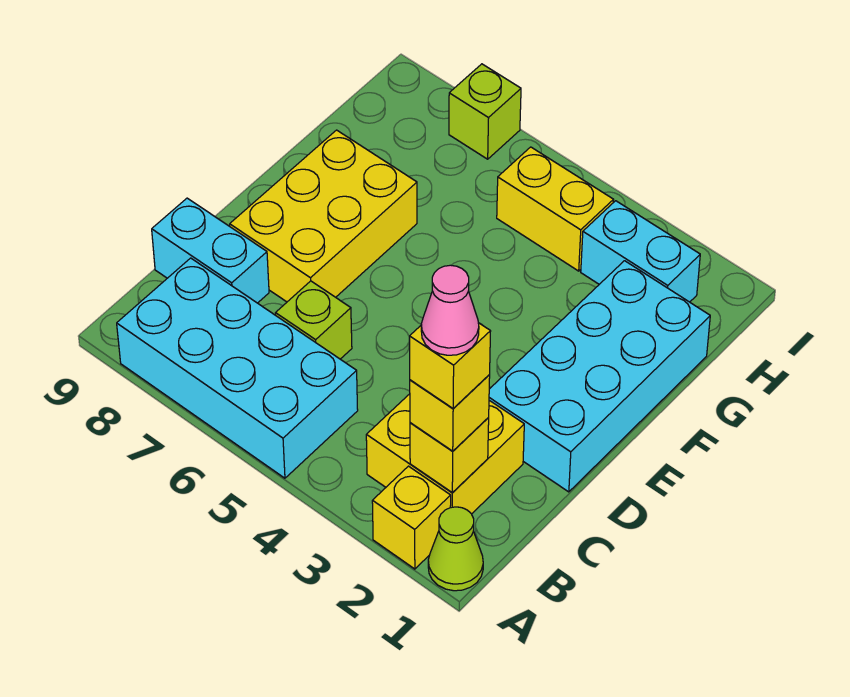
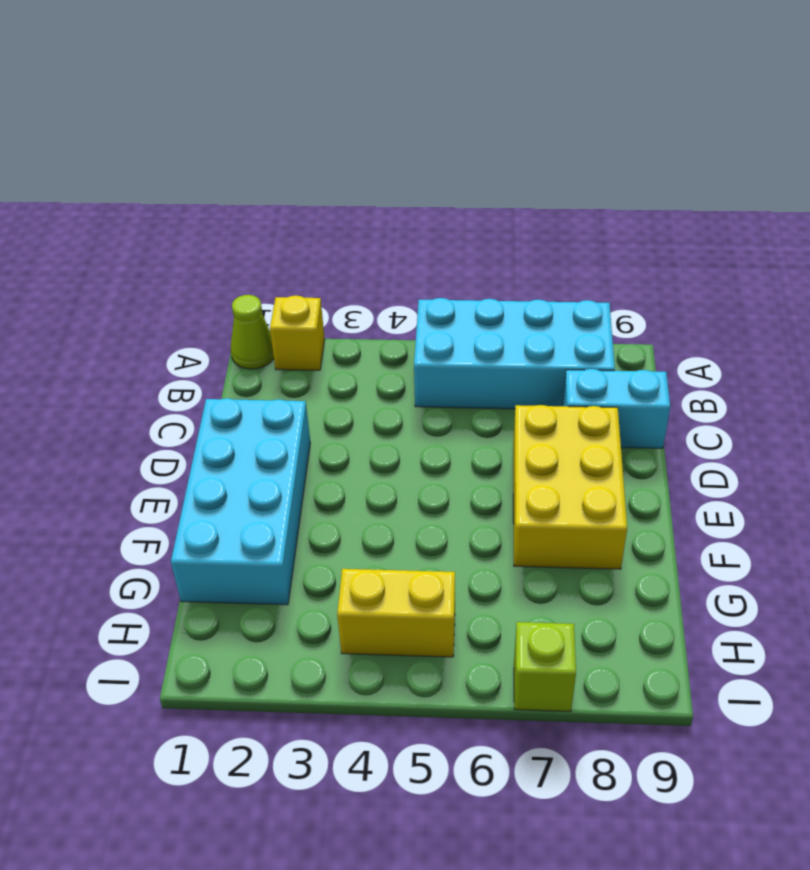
none -> yellow brick B2:C3 level 1
none -> lime brick C6 level 1
none -> cyan brick H2:H3 level 1

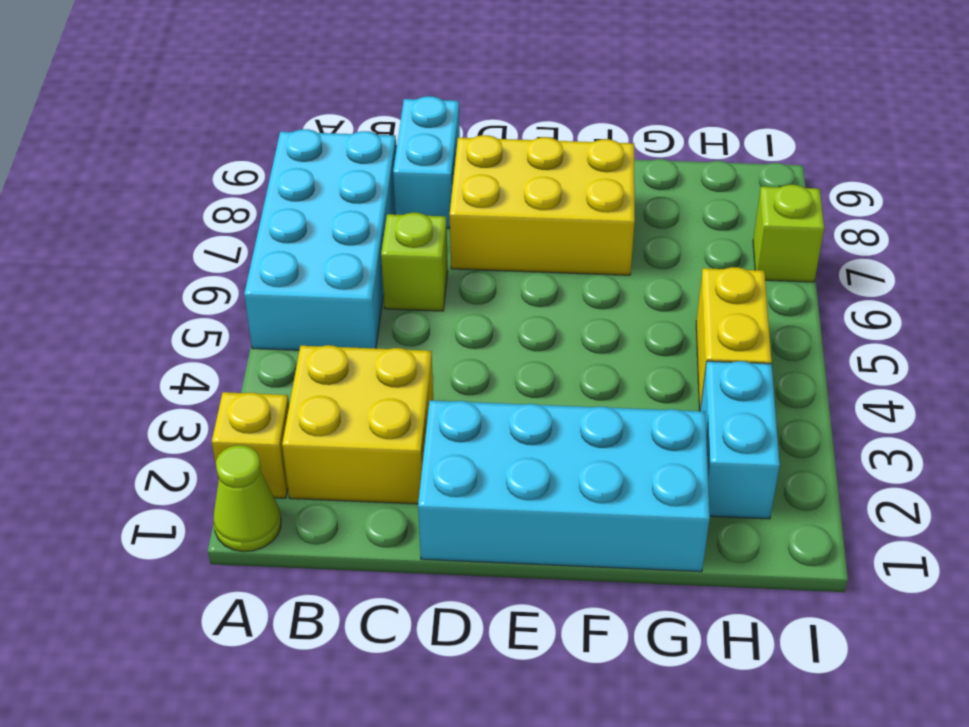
none -> yellow brick B2 level 2
none -> yellow brick B2 level 3
none -> yellow brick B2 level 4

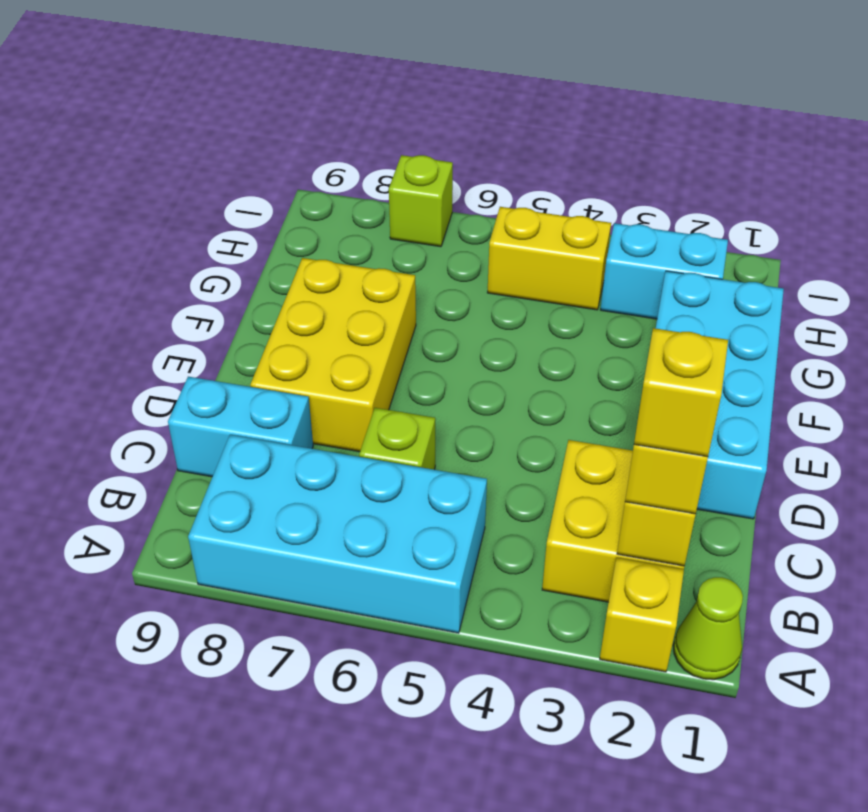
none -> pink cone B2 level 5

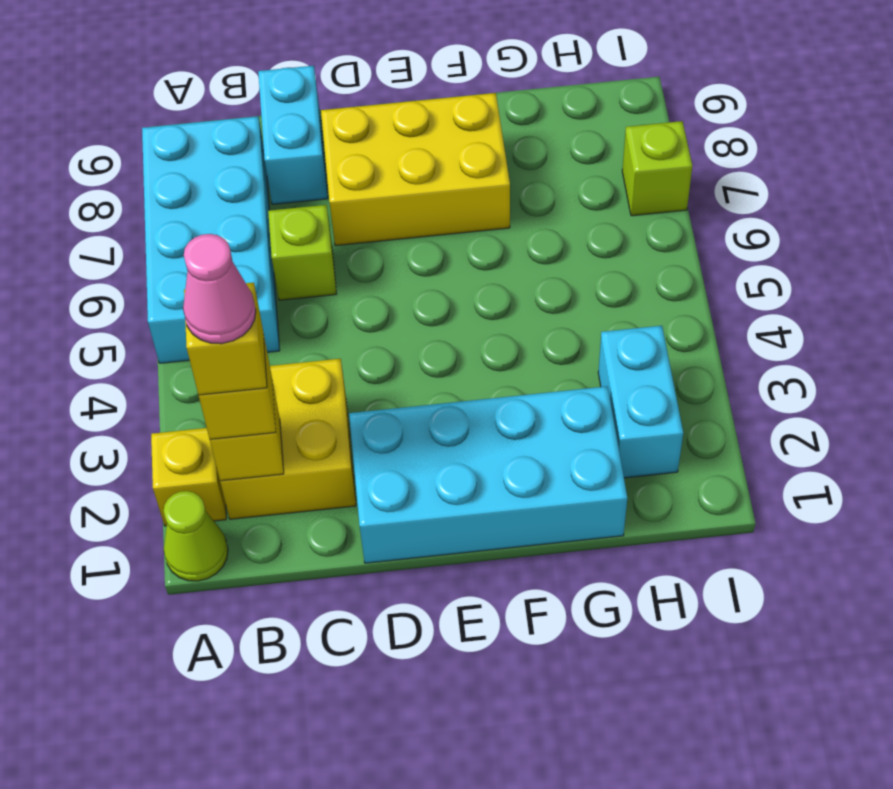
none -> yellow brick H4:H5 level 1

